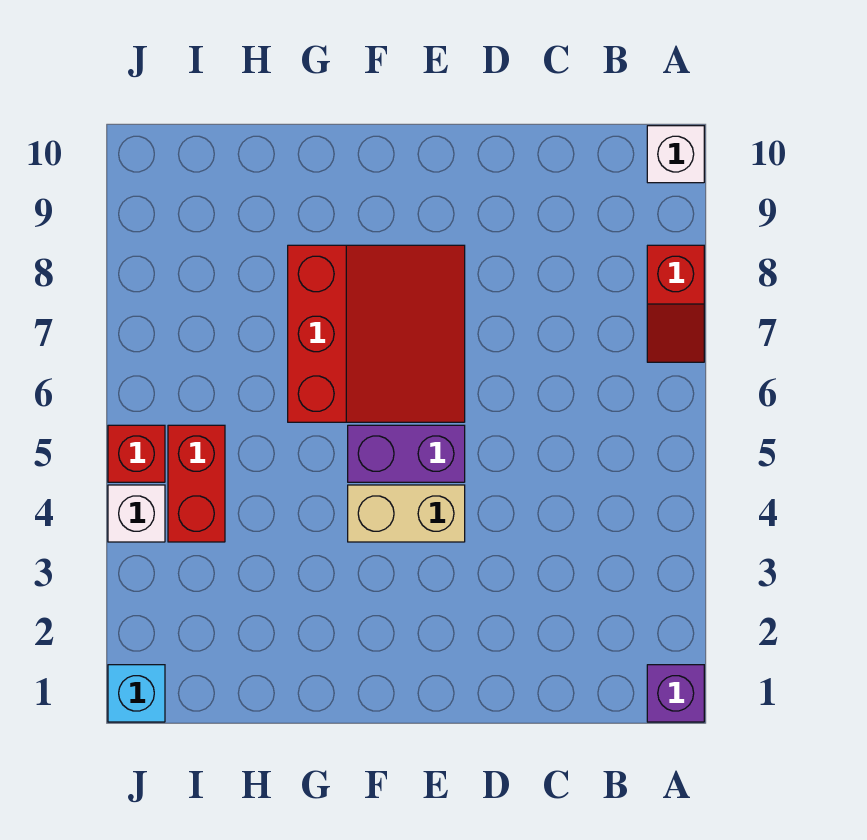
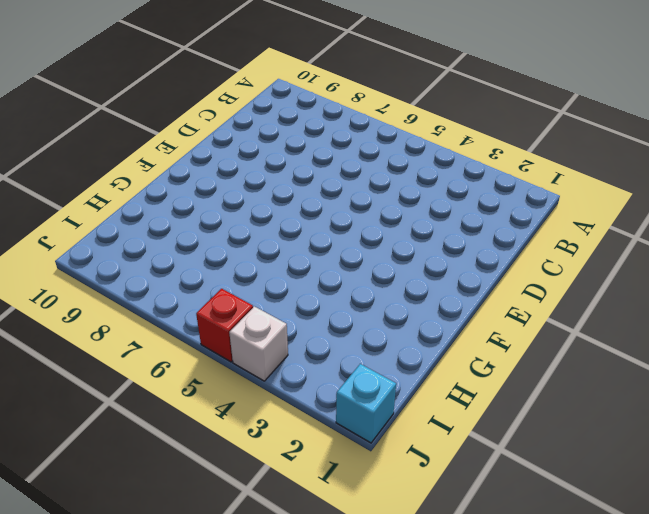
none -> purple brick A1 level 1
none -> red slope A7:A8 level 1 top 8

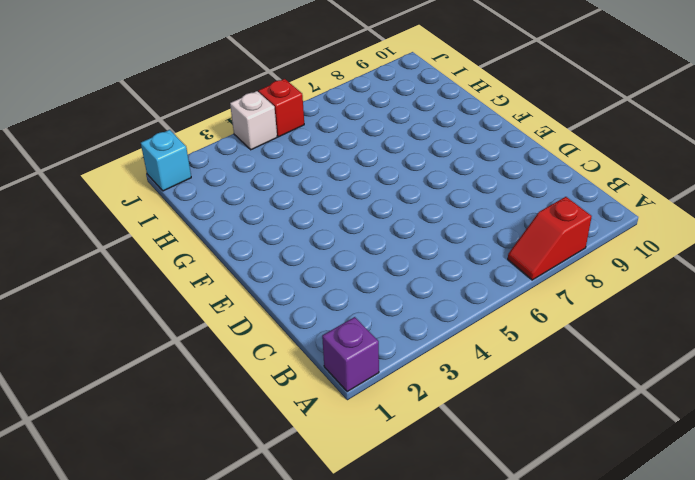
none -> white brick A10 level 1
none -> tan brick E4:F4 level 1

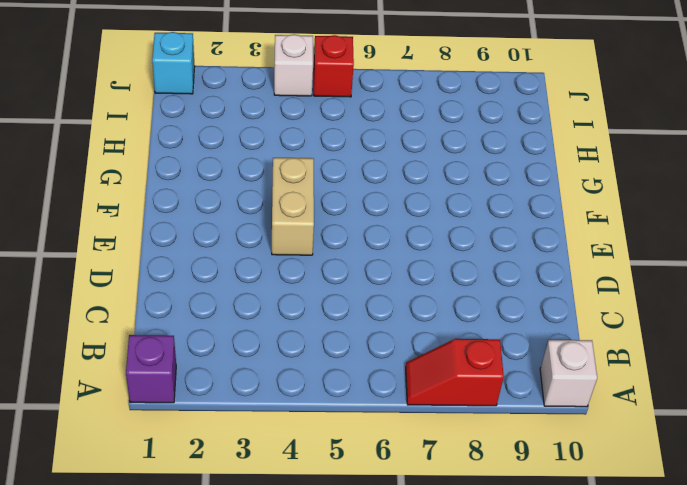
none -> purple brick E5:F5 level 1
none -> red slope E6:G8 level 1 top G

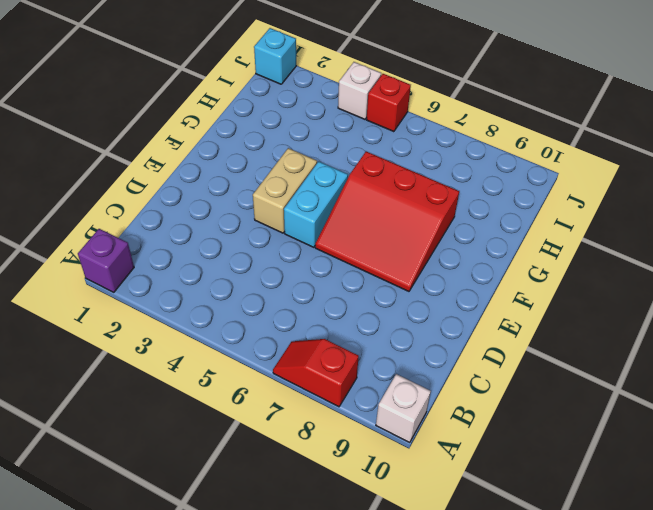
cyan brick E5:F5 level 1 -> purple brick E5:F5 level 1
none -> red brick I4:I5 level 1

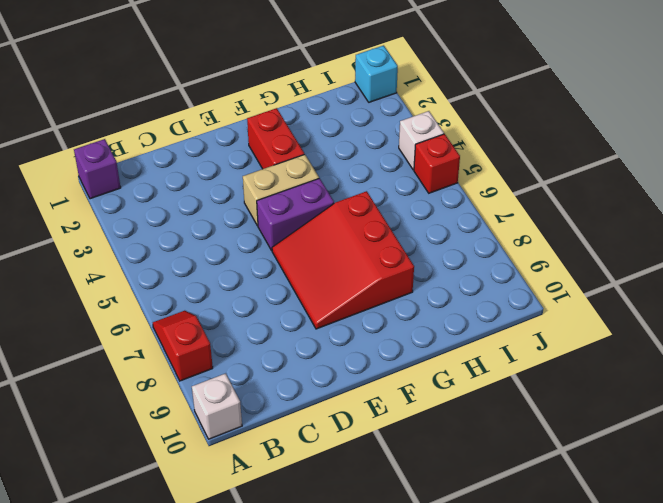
red brick F2:F3 level 1 -> red brick I4:I5 level 1

